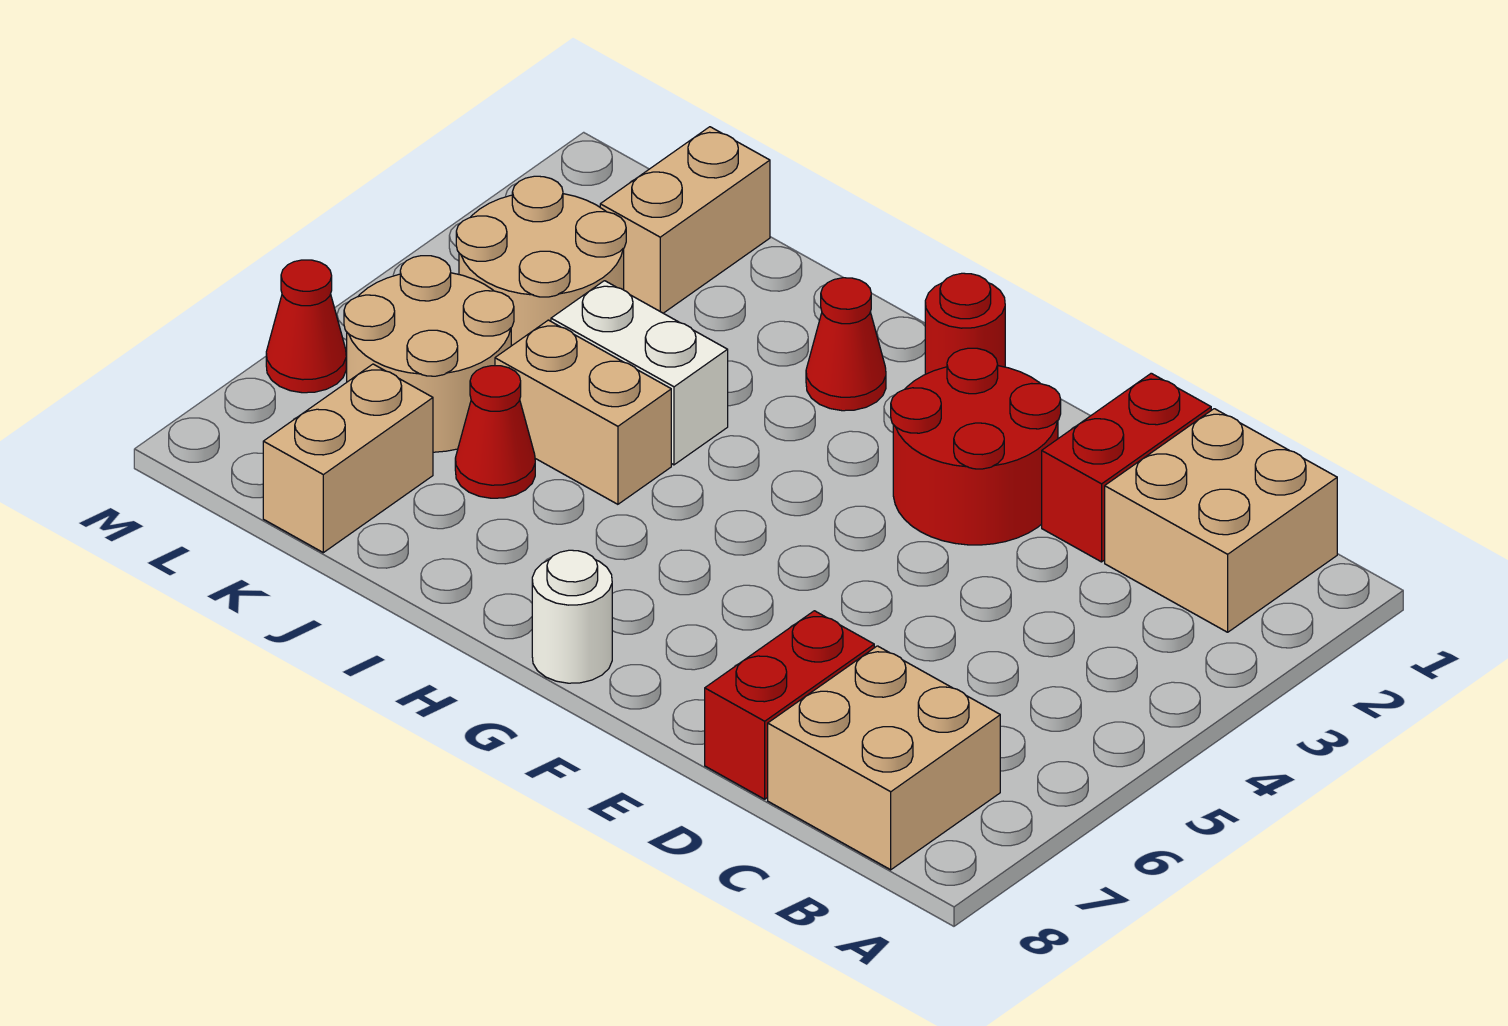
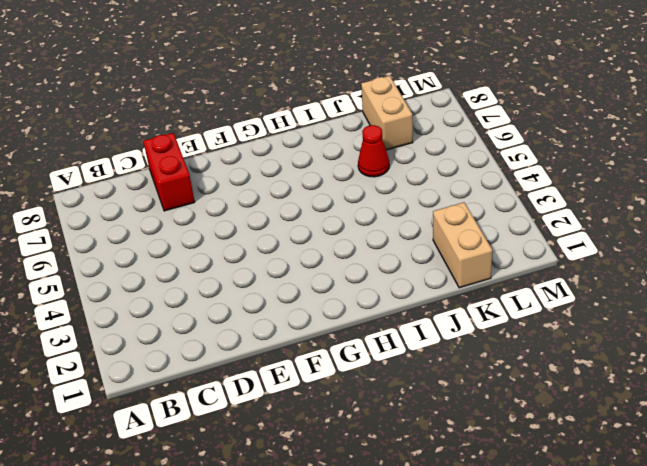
none -> tan brick B1:C2 level 1
none -> tan brick B7:C8 level 1
none -> red brick D1:D2 level 1

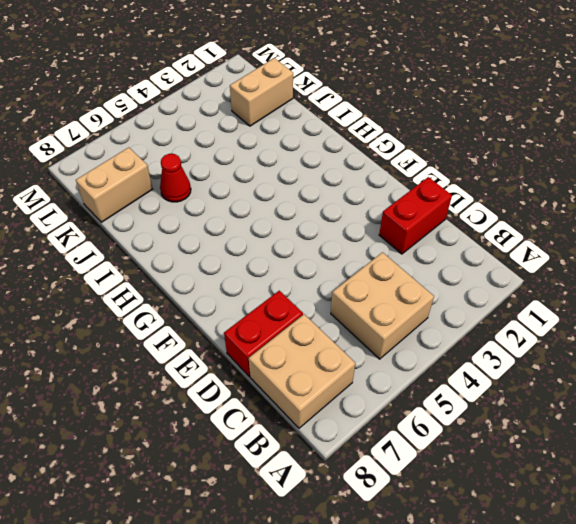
tan brick B4:C5 level 1 -> tan brick B1:C2 level 1
none -> red round brick E2:F3 level 1
none -> red round brick G1 level 1
none -> white round brick G8 level 1

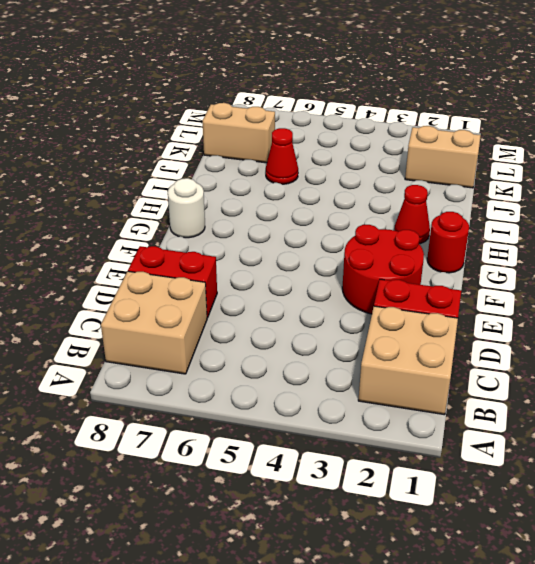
none -> white brick I4:J4 level 1
none -> tan brick I5:J5 level 1
none -> tan round brick K3:L4 level 1

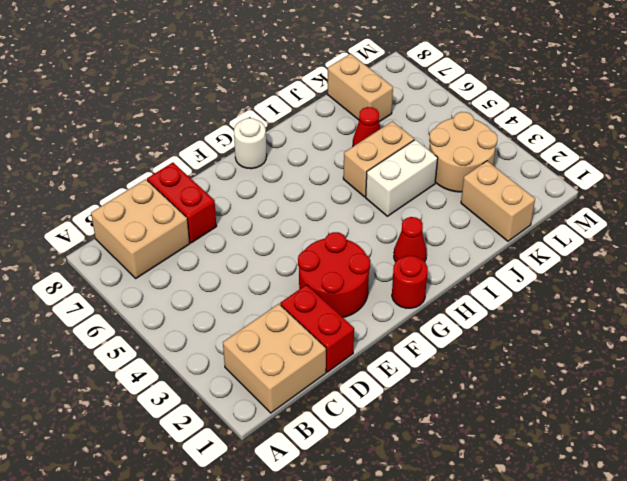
none -> tan round brick K5:L6 level 1
none -> red cone M6 level 1

